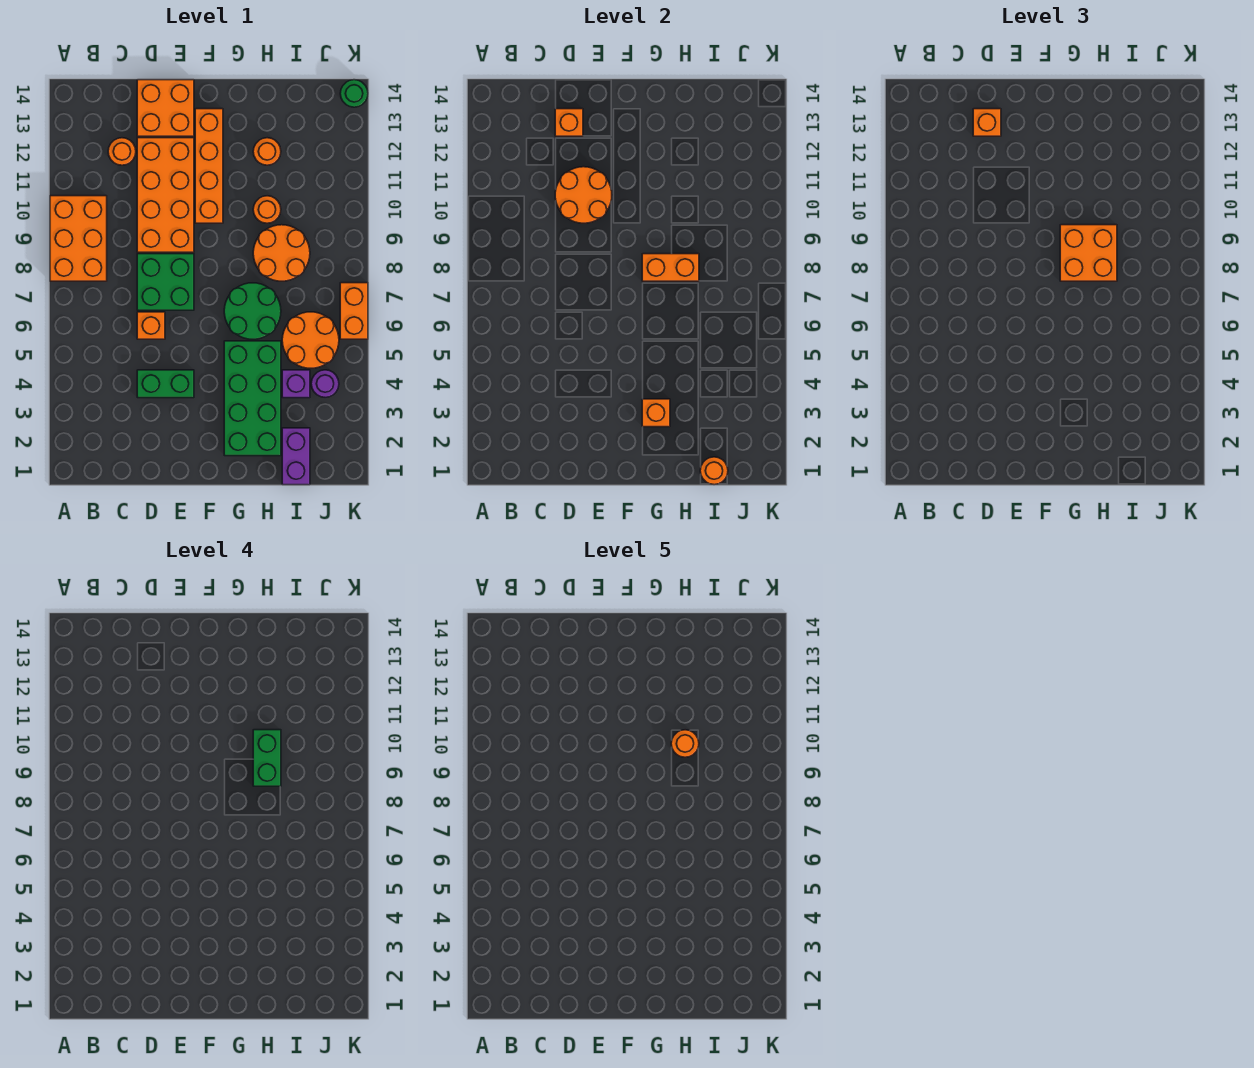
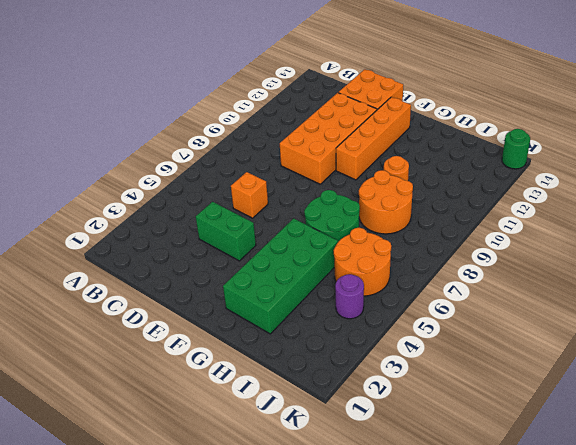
none -> orange brick A8:B10 level 1
none -> orange round brick C12 level 1
none -> green brick D7:E8 level 1

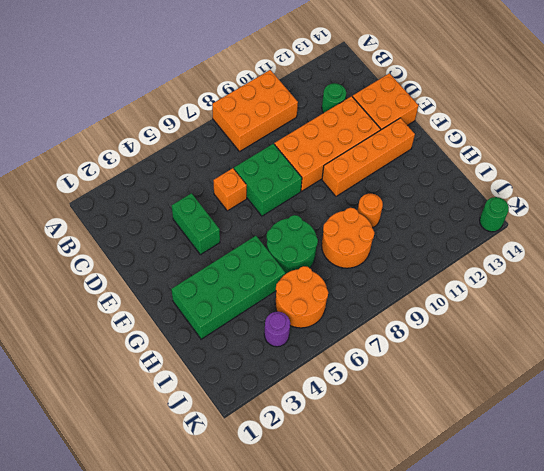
green round brick C12 level 1 -> orange round brick C12 level 1
none -> orange round brick H12 level 1
none -> purple brick I1:I2 level 1
none -> purple brick I4 level 1

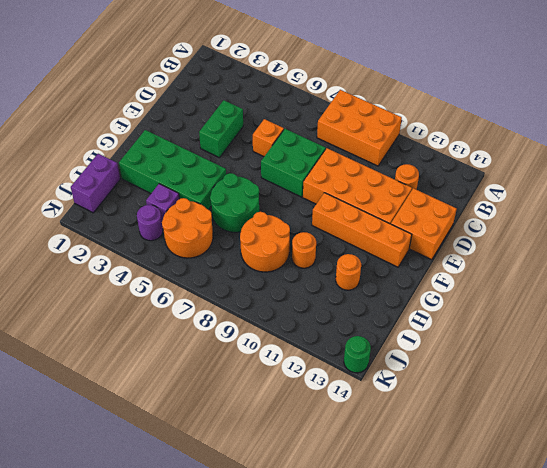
purple brick I1:J1 level 1 -> purple brick I1:I2 level 1
none -> orange brick K6:K7 level 1
none -> orange round brick D10:E11 level 2
none -> orange brick D13 level 2

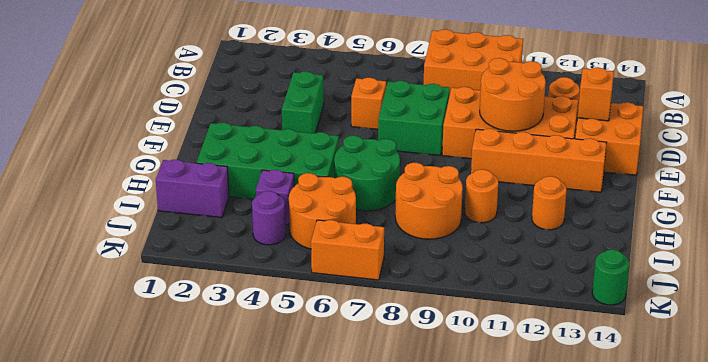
none -> orange brick G3 level 2
none -> orange brick G8:H8 level 2
none -> orange round brick I1 level 2

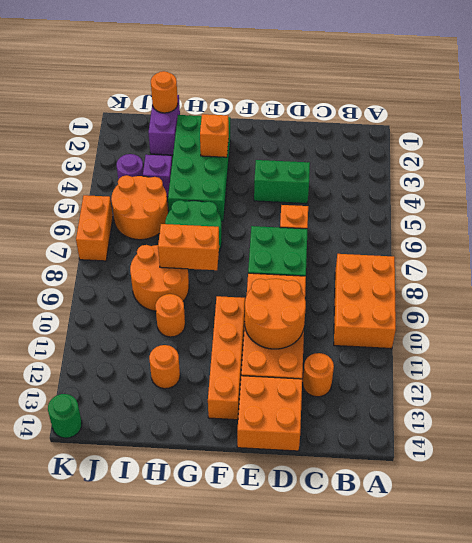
none -> orange brick D13 level 2
none -> orange brick D13 level 3
none -> orange brick G8:H9 level 3

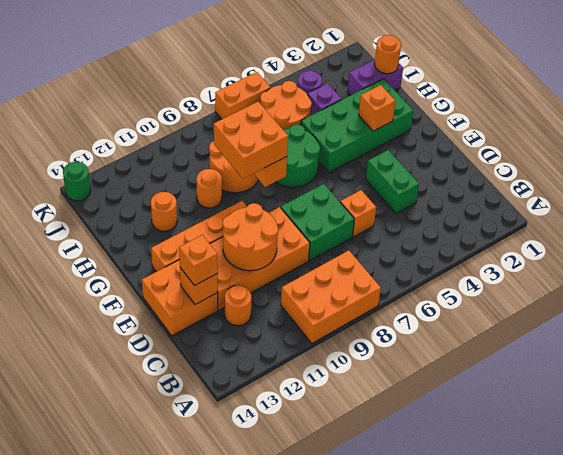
none -> green brick H9:H10 level 4
none -> orange round brick H10 level 5

